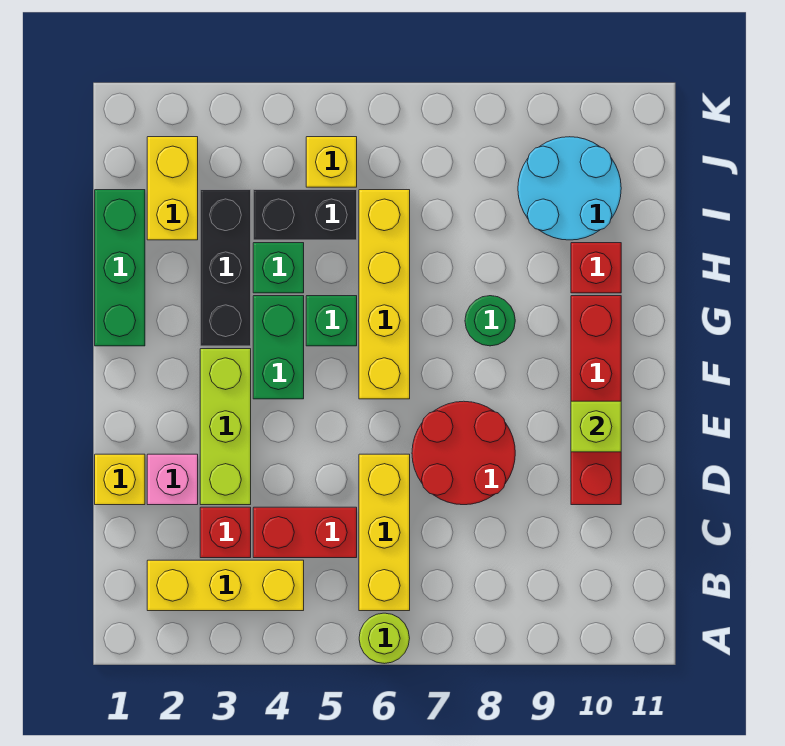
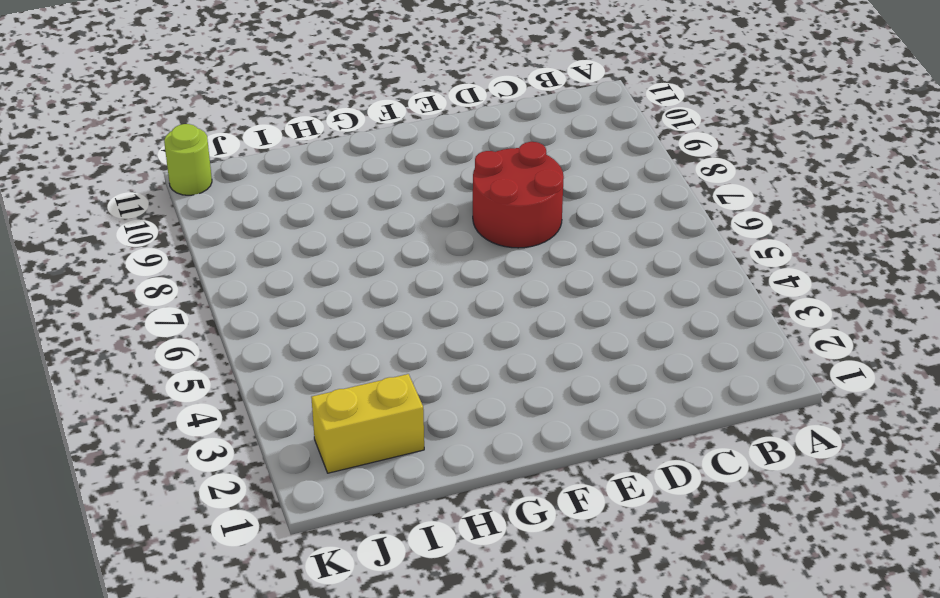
lime round brick K11 level 1 -> lime round brick A6 level 1
none -> yellow brick B2:B4 level 1
none -> yellow brick B6:D6 level 1
none -> red brick C3 level 1

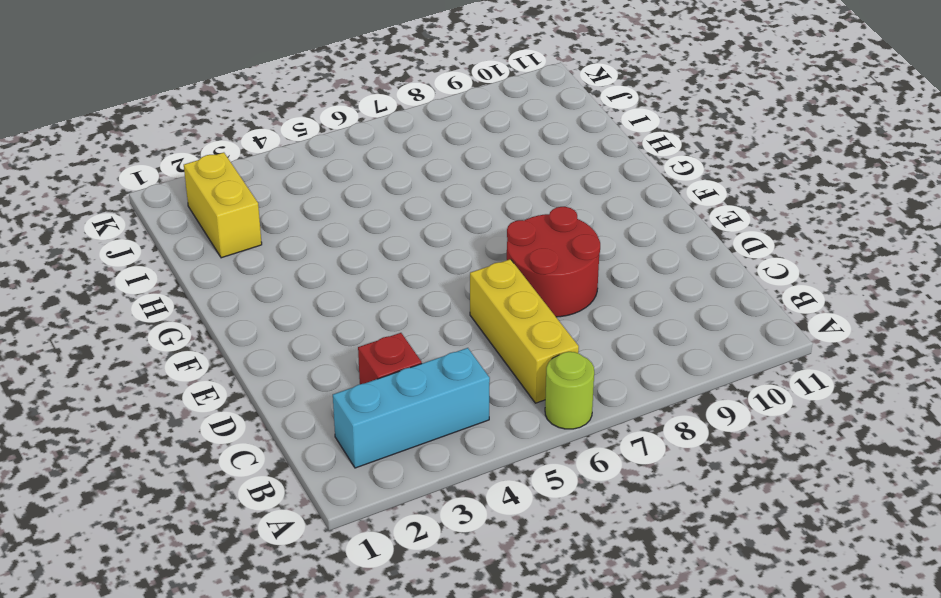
cyan brick B2:B4 level 1 -> yellow brick B2:B4 level 1
none -> red brick C4:C5 level 1
none -> yellow brick D1 level 1
none -> pink brick D2 level 1

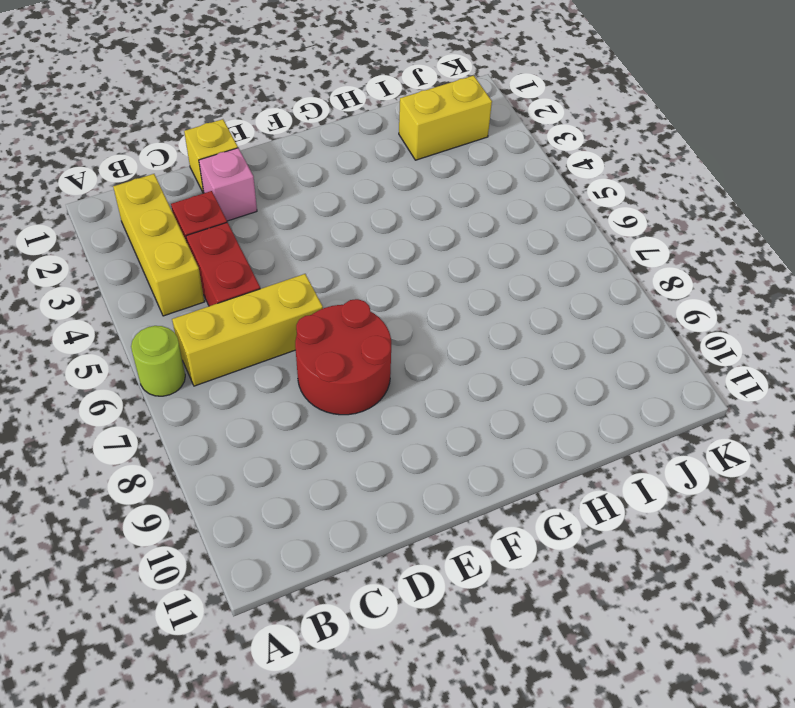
none -> lime brick D3:F3 level 1
none -> red brick D10:G10 level 1
none -> green brick F4:G4 level 1

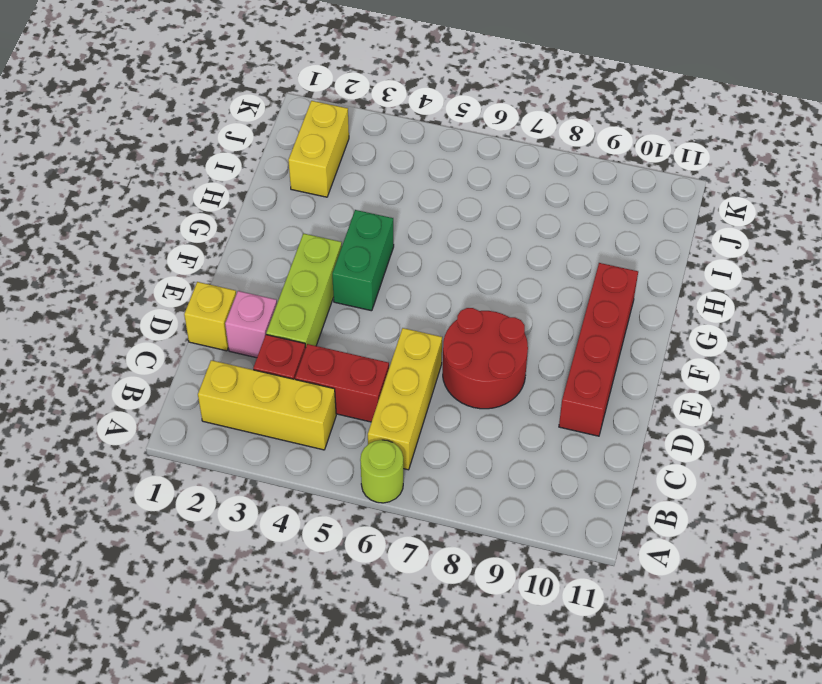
none -> yellow brick F6:I6 level 1
none -> green brick G1:I1 level 1
none -> black brick G3:I3 level 1

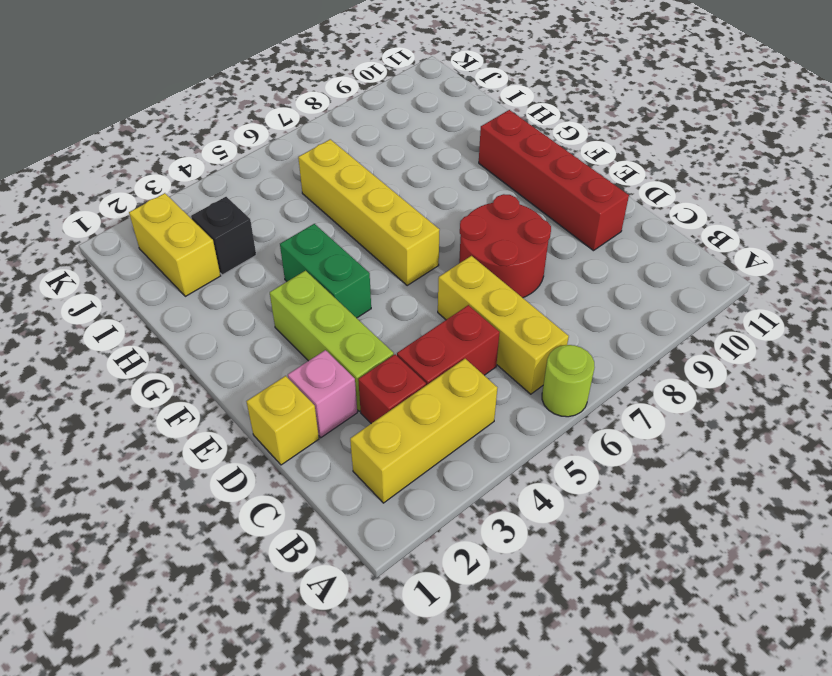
black brick I3 level 1 -> black brick G3:I3 level 1
none -> green brick G1:I1 level 1
none -> green brick G5 level 1
none -> green round brick G8 level 1

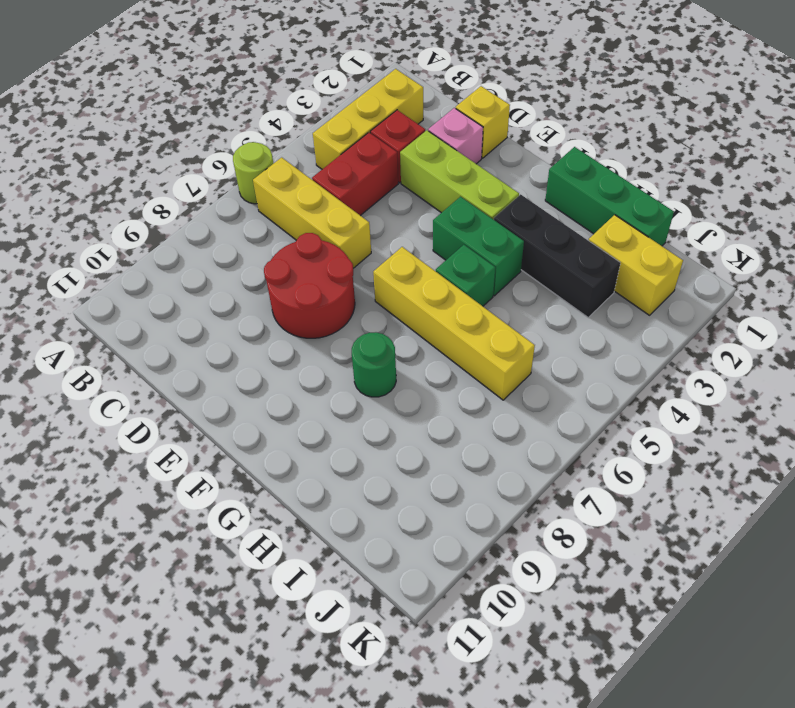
none -> red brick D10:G10 level 1
none -> green brick H4 level 1
none -> red brick H10 level 1

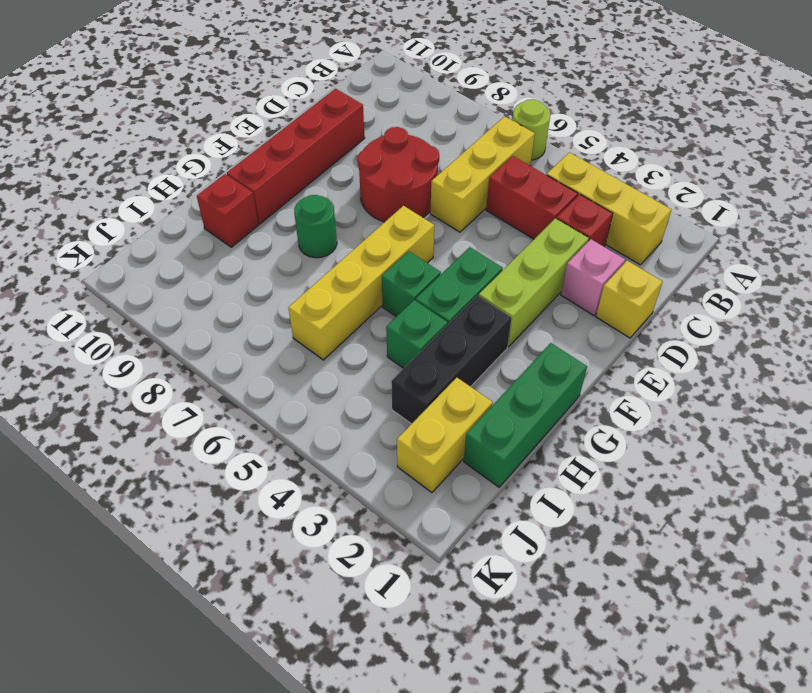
none -> black brick I4:I5 level 1
none -> cyan round brick I9:J10 level 1
none -> yellow brick J5 level 1

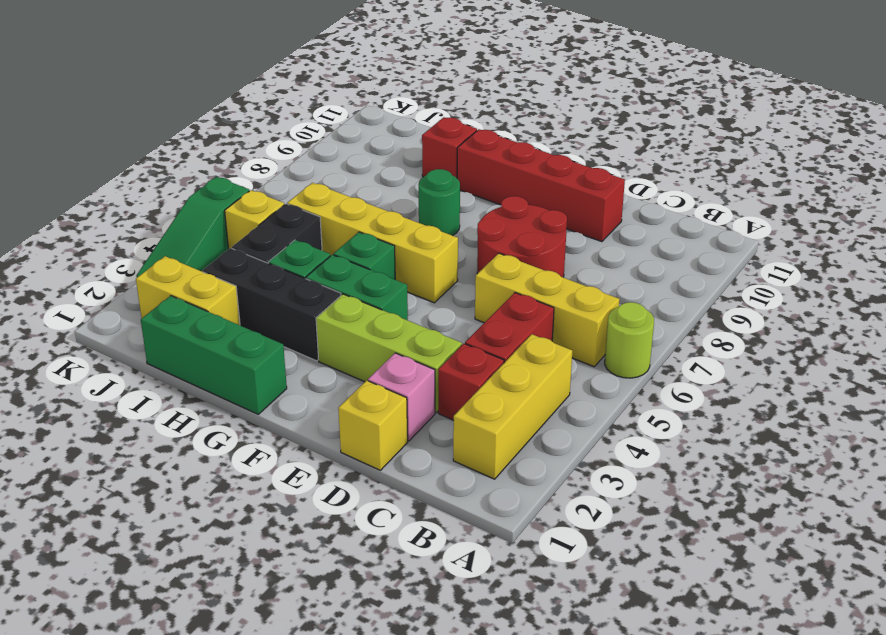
green slope K3:K5 level 1 top 5 -> none
none -> cyan round brick I9:J10 level 1
none -> lime brick E10 level 2

